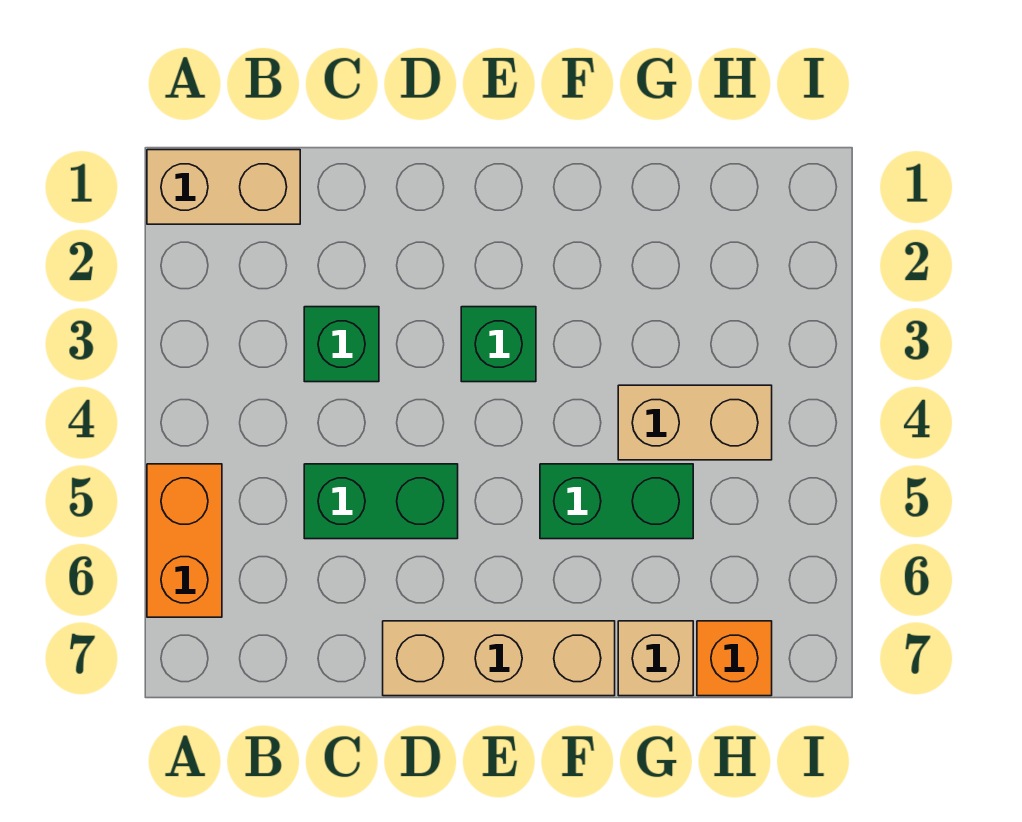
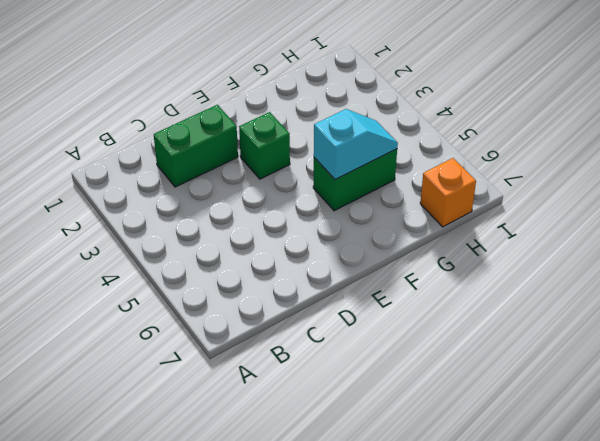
green brick C2:D2 level 1 -> green brick C5:D5 level 1
cyan slope F5:G5 level 2 top F -> none
none -> tan brick A1:B1 level 1
none -> orange brick A5:A6 level 1

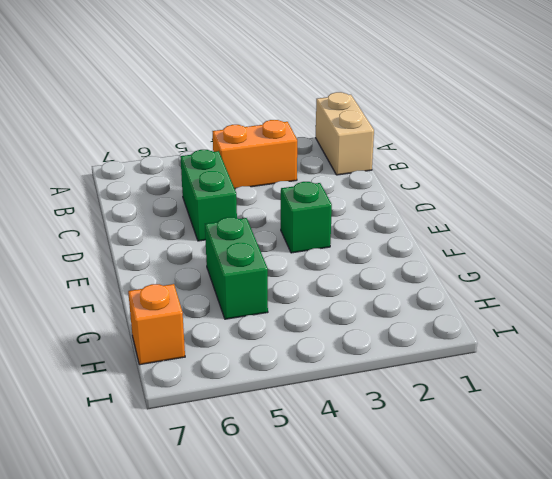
orange brick B3:B4 level 1 -> orange brick A5:A6 level 1
none -> green brick C3 level 1
none -> tan brick D7:F7 level 1

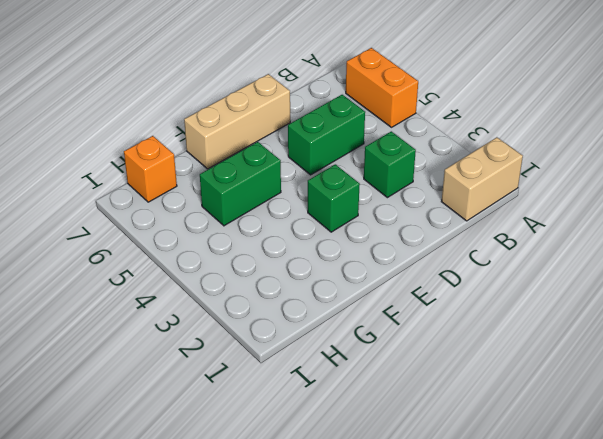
none -> tan brick G4:H4 level 1
none -> tan brick G7 level 1

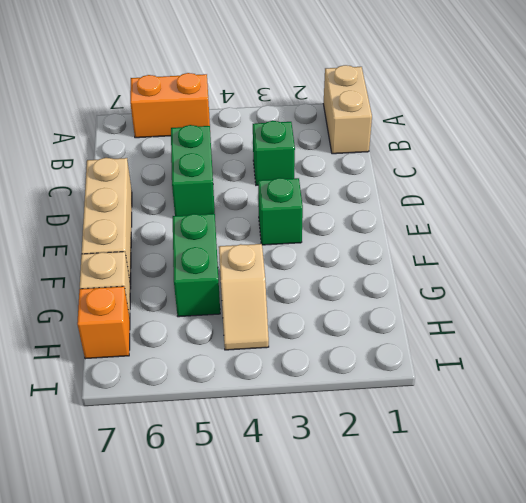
tan slope G4:H4 level 1 top G -> tan brick G4:H4 level 1

